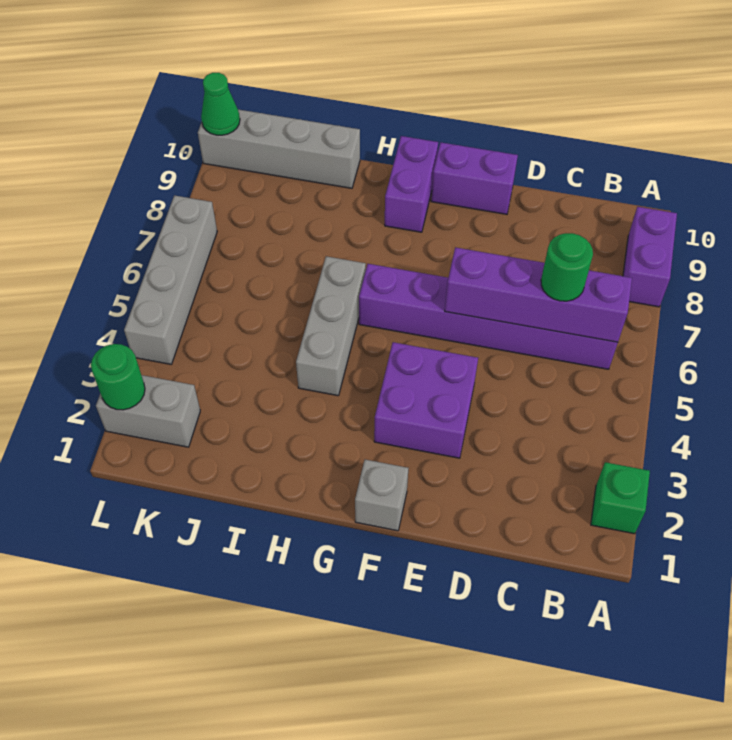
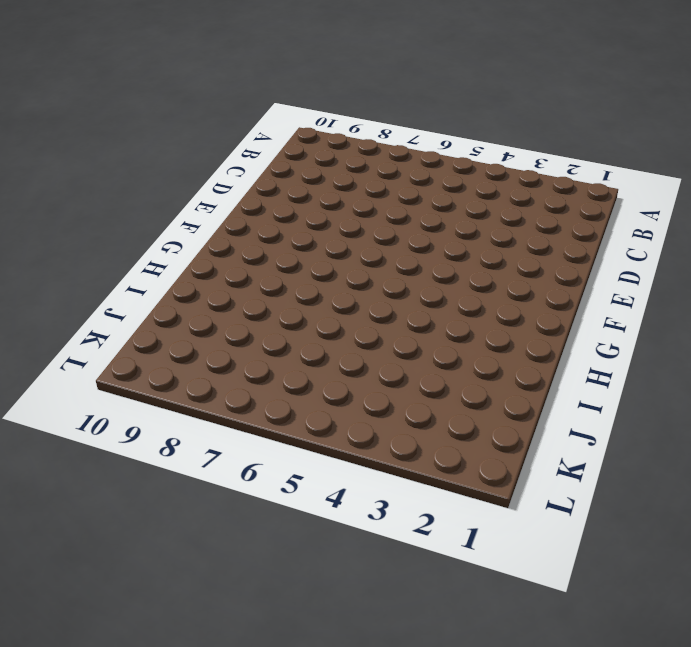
none -> green brick A2 level 1
none -> purple brick A8:A9 level 1
none -> purple brick B6:G6 level 1

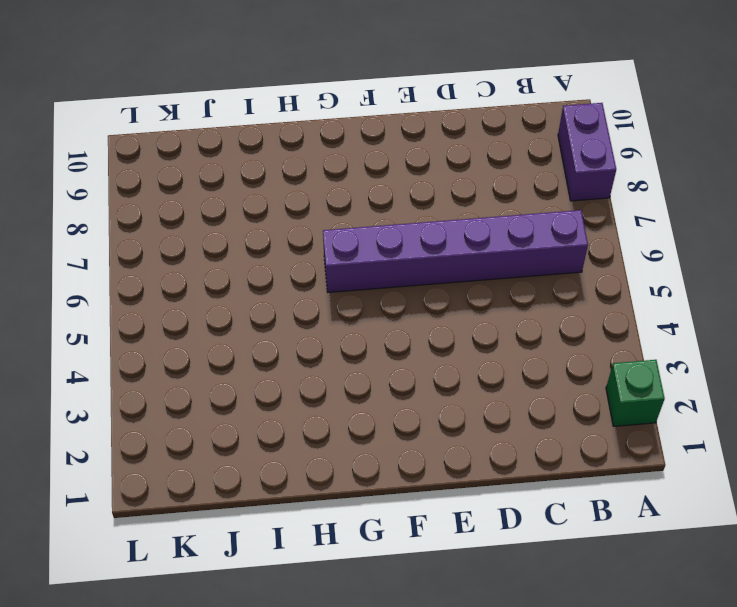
none -> purple brick E3:F4 level 1
none -> purple brick E10:F10 level 1
none -> grey brick F1 level 1

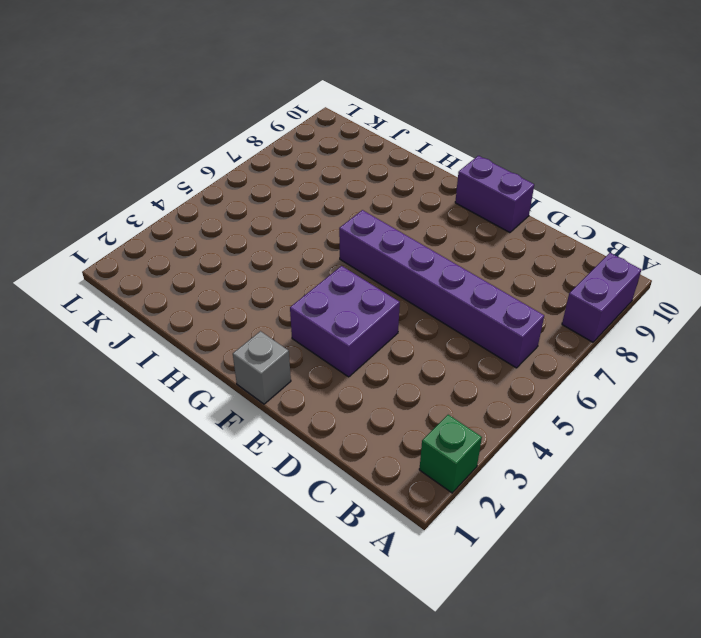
none -> purple brick G9:G10 level 1
none -> grey brick H4:H6 level 1
none -> grey brick I10:L10 level 1

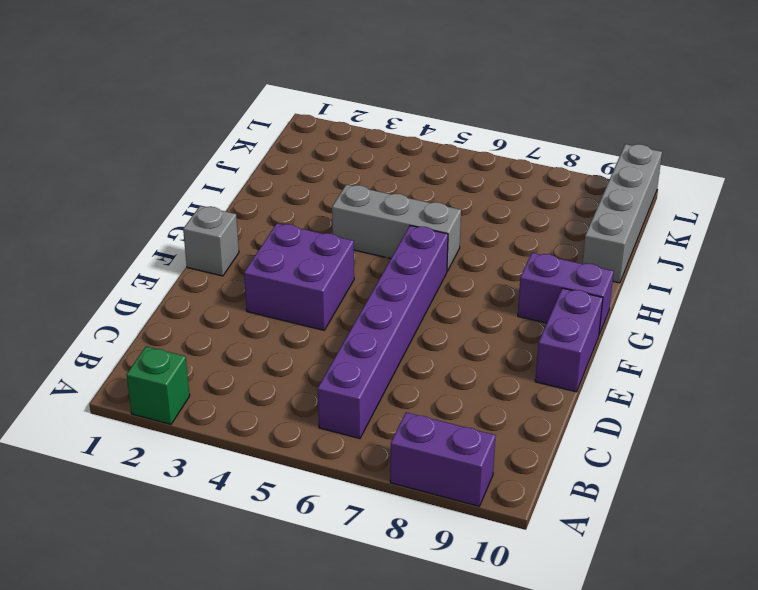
none -> grey brick K2:L2 level 1
none -> grey brick L4:L7 level 1
none -> purple brick B6:E6 level 2

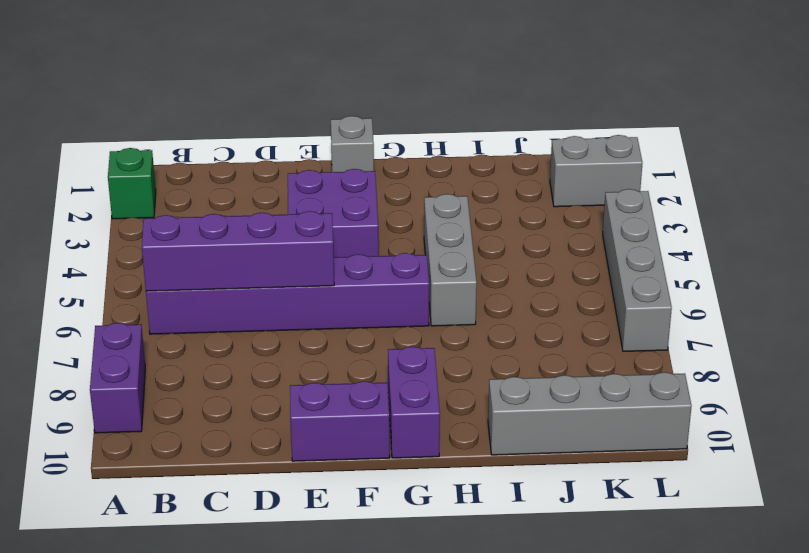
none -> green round brick L2 level 2
none -> green cone L10 level 2
none -> green round brick C6 level 3

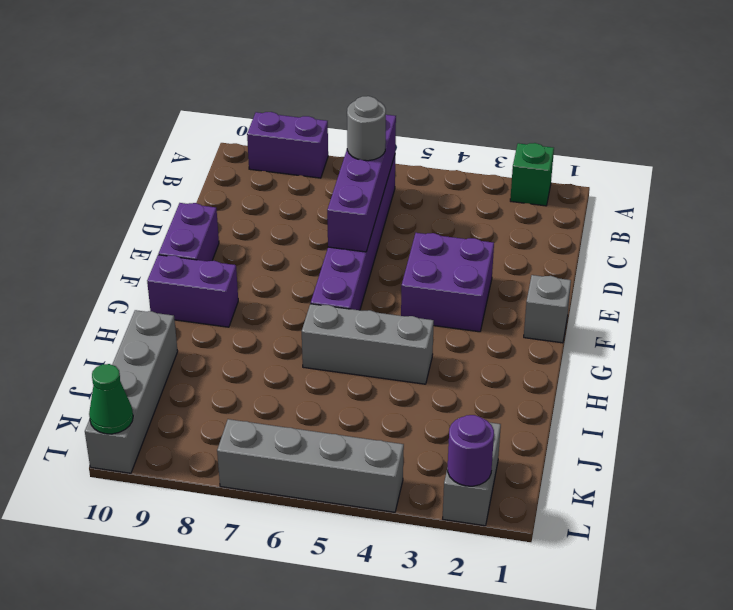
grey round brick C6 level 3 -> green round brick C6 level 3
purple round brick L2 level 2 -> green round brick L2 level 2

